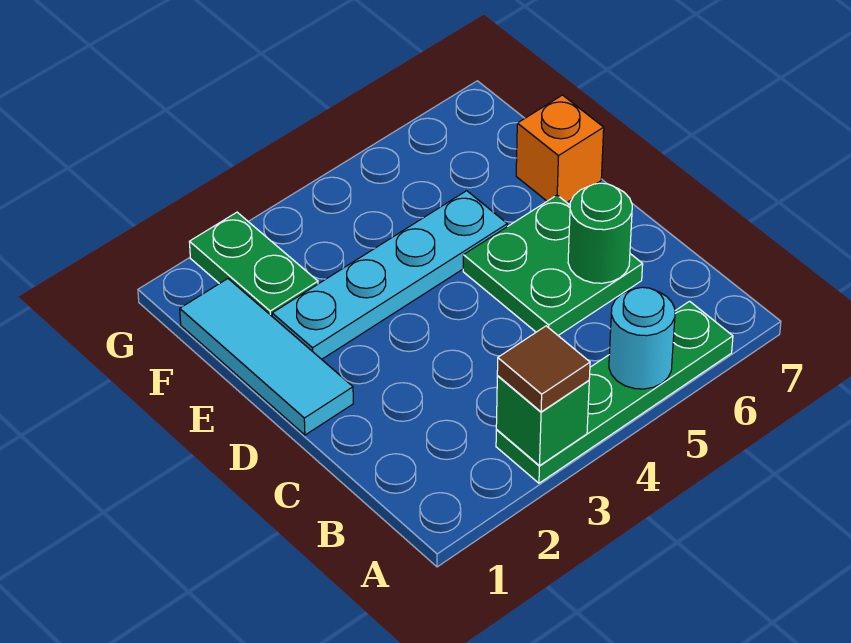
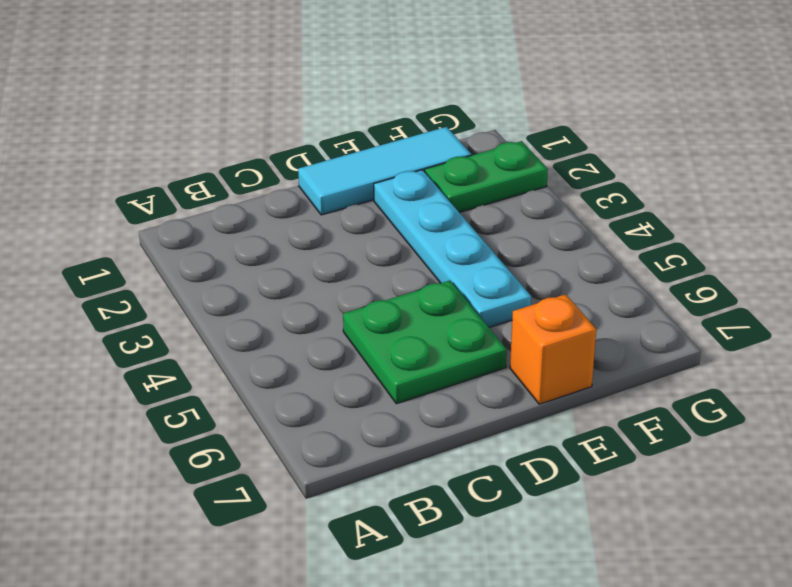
none -> green plate A3:A6 level 1
none -> green brick A3 level 2

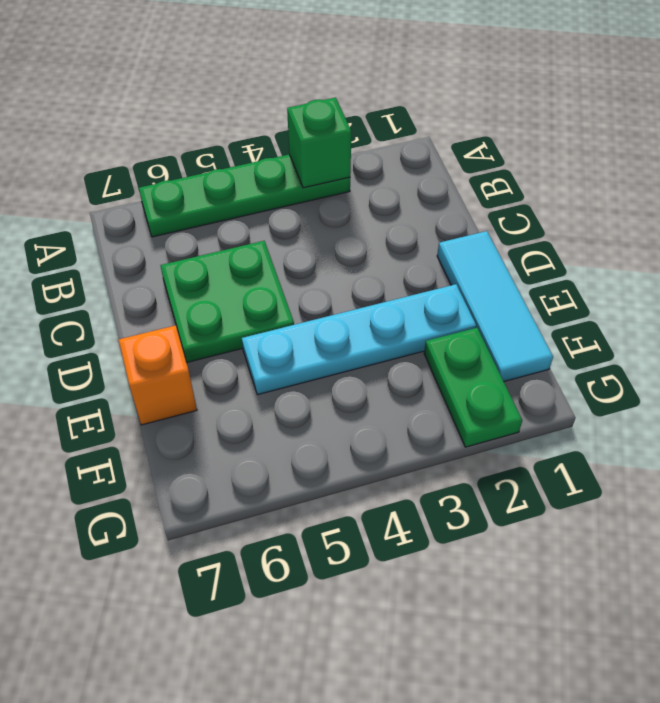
none -> cyan round brick A5 level 2
none -> green round brick C6 level 2

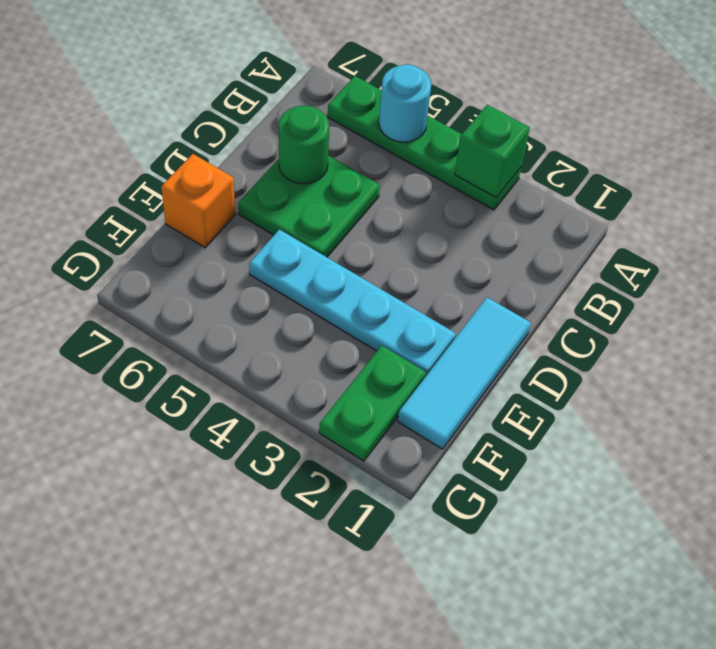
none -> brown tile A3 level 3

